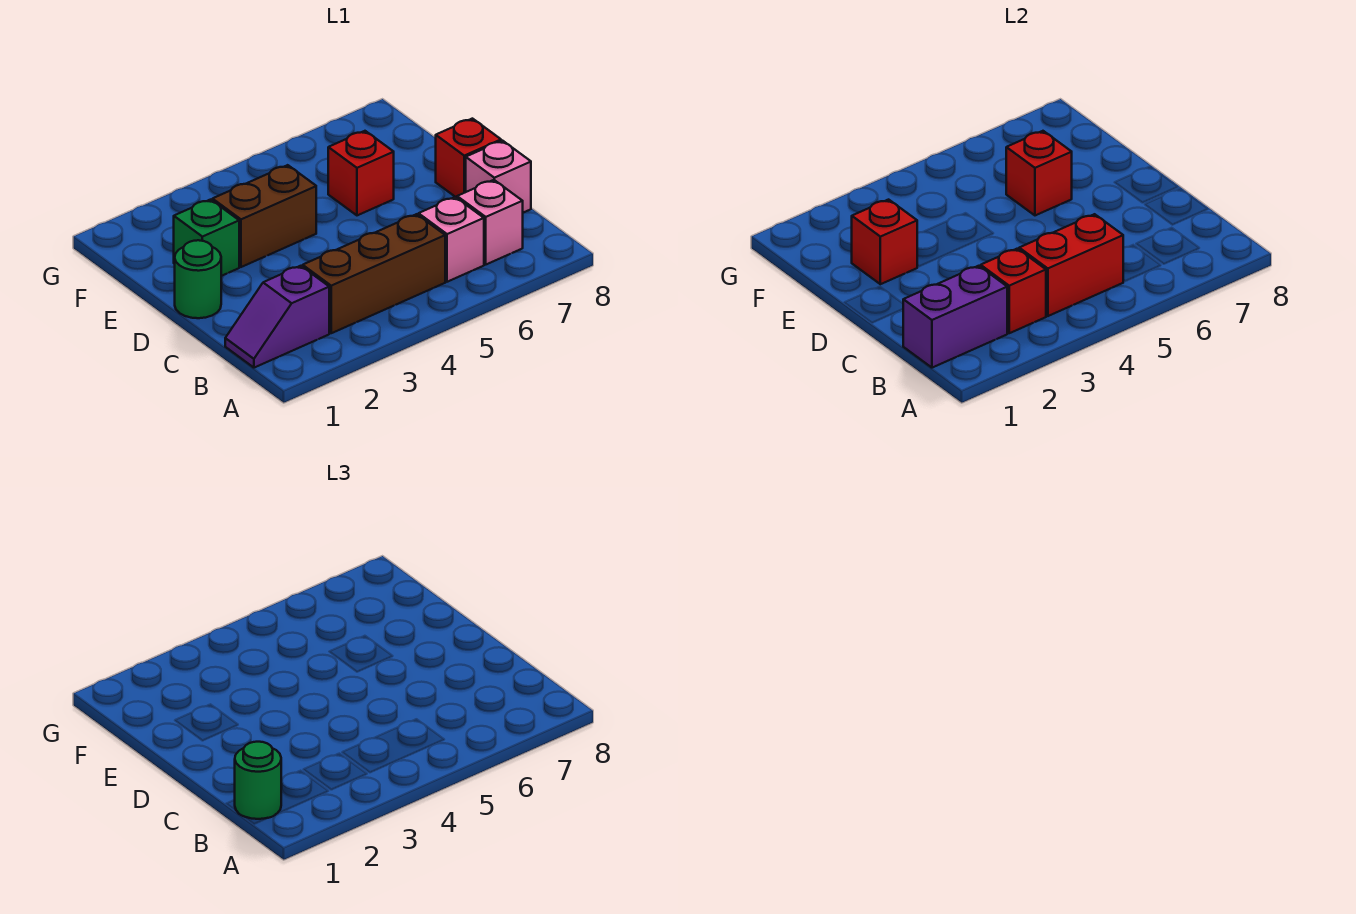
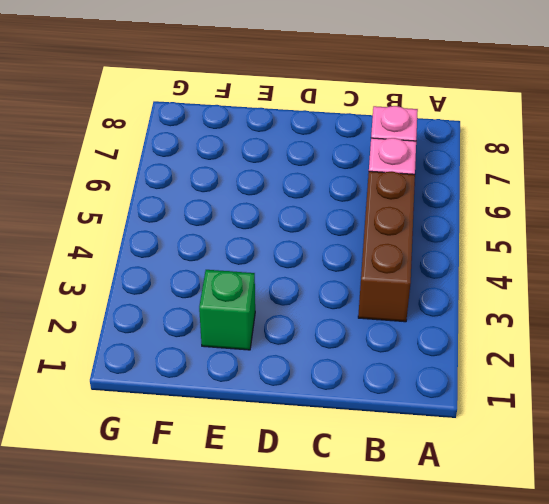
none -> purple slope B1:B2 level 1 top 2
none -> pink brick C8 level 1
none -> green round brick D1 level 1

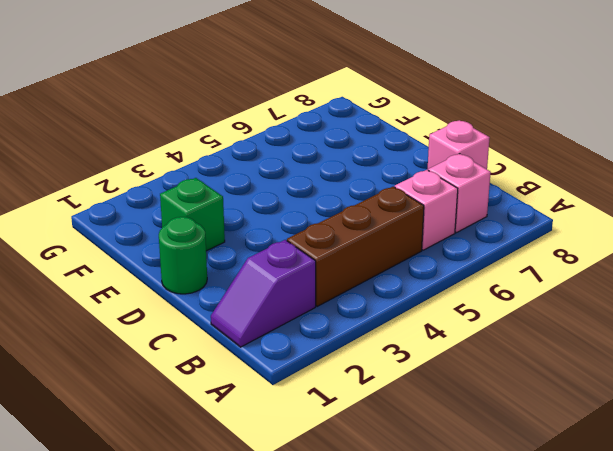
none -> red brick D8 level 1
none -> brown brick E3:E4 level 1
none -> red brick E6 level 1

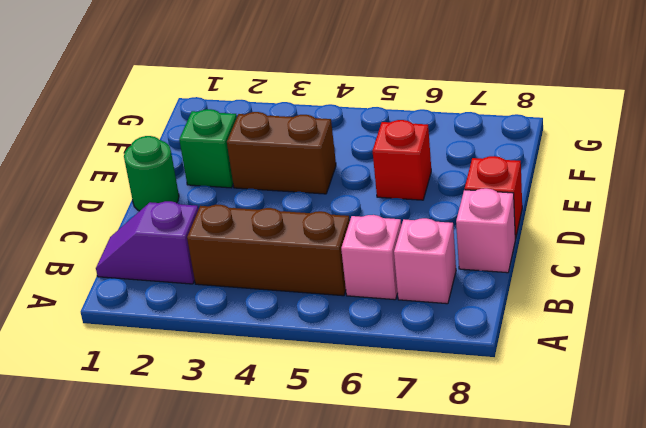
none -> purple brick B1:B2 level 2
none -> red brick B3 level 2
none -> red brick B4:B5 level 2

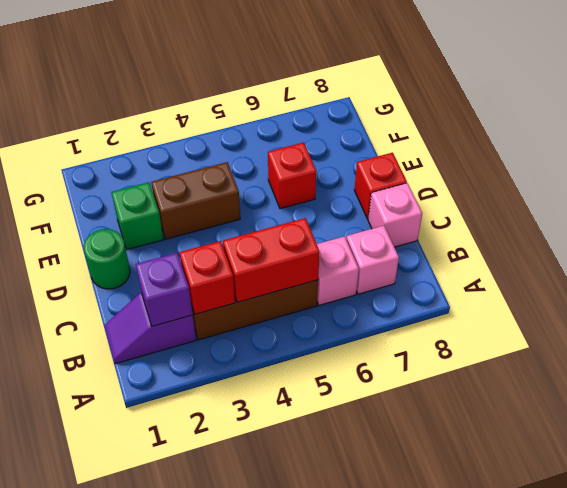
purple brick B2 level 2 -> purple brick B1:B2 level 2
none -> red brick E2 level 2
none -> red brick E6 level 2
none -> green round brick B1 level 3

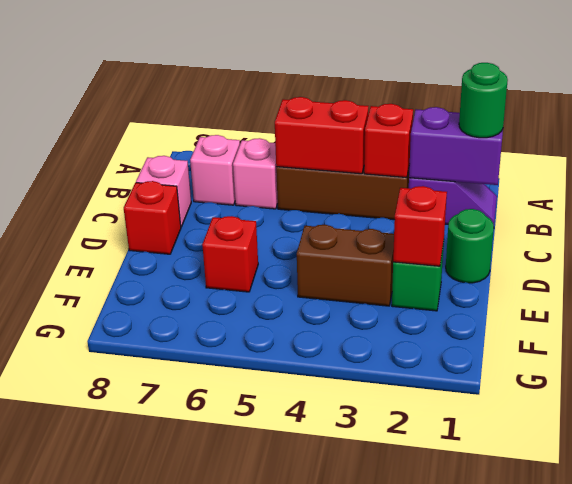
none -> red brick E6 level 2

